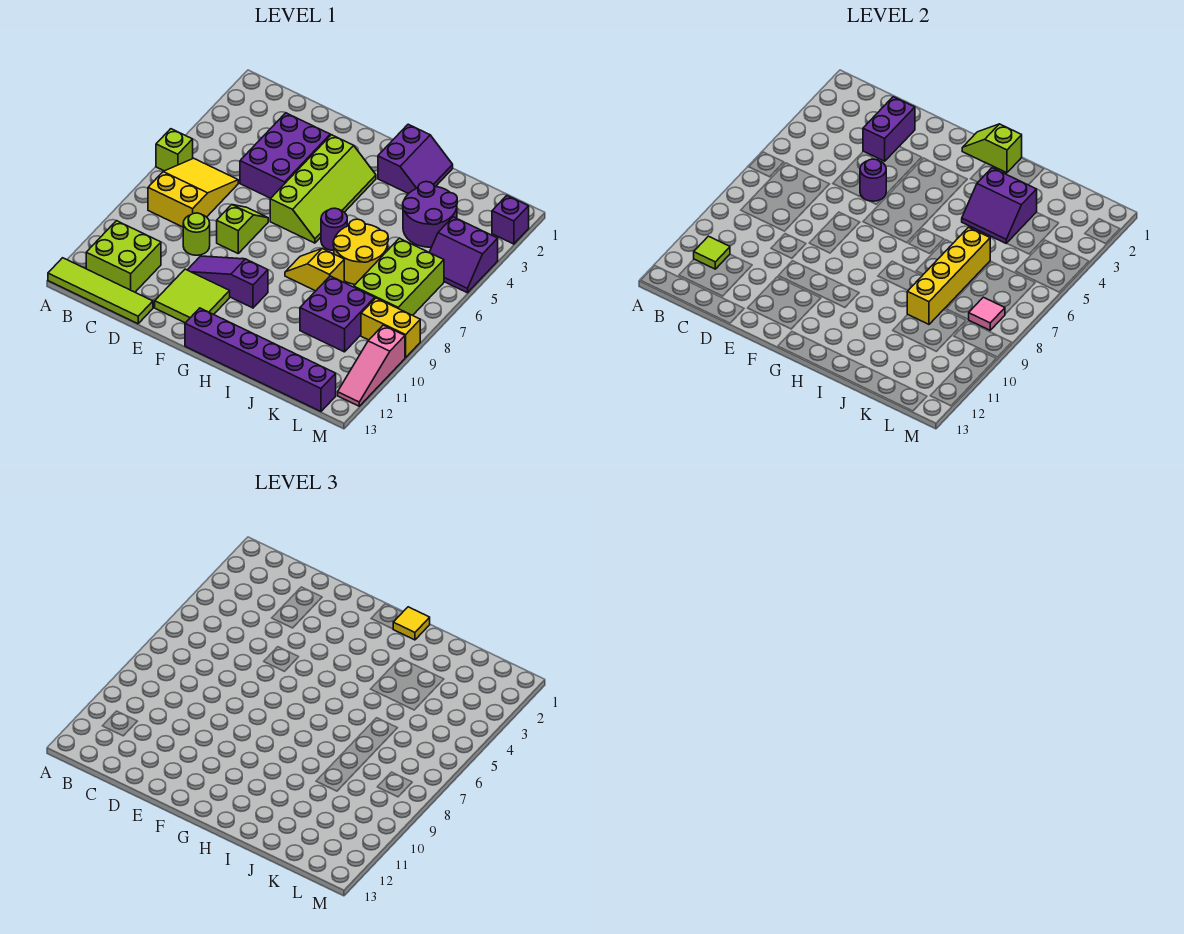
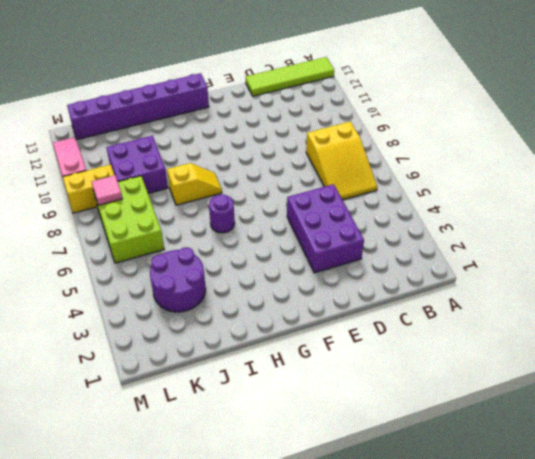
none -> lime brick A6 level 1
none -> lime brick B11:C12 level 1
none -> lime round brick D9 level 1
none -> lime slope E7:E8 level 1 top 8

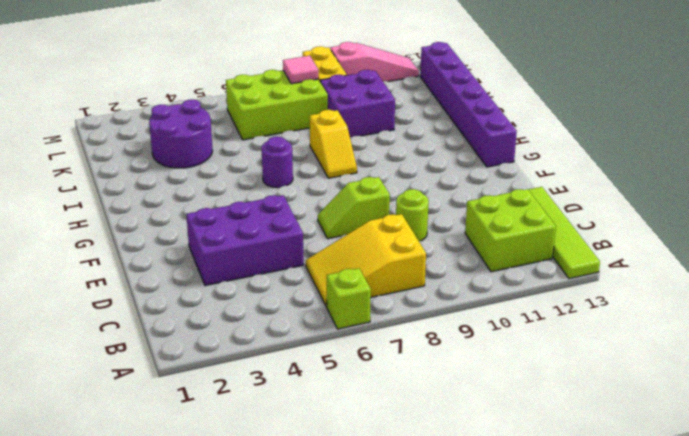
none -> purple slope E10:G10 level 1 top G
none -> lime tile E11:F12 level 1
none -> lime slope F3:G6 level 1 top F
none -> purple slope H1:I2 level 1 top H

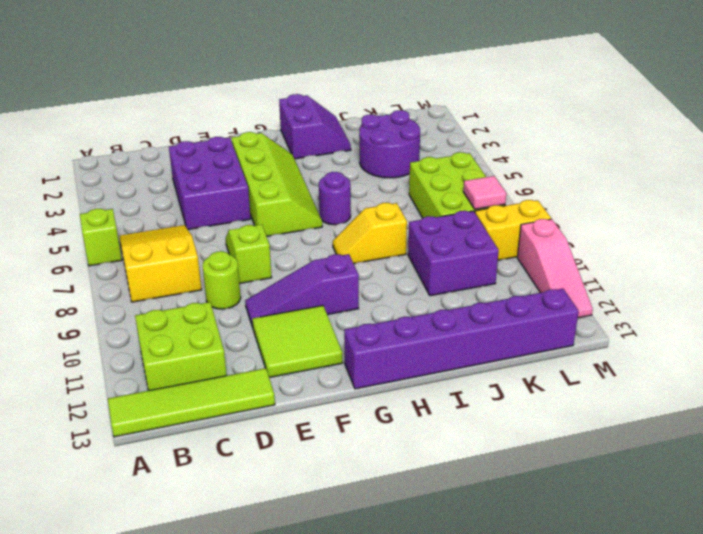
none -> yellow round brick I6:J7 level 1
none -> purple slope L4:M5 level 1 top 4
none -> purple brick M2 level 1
none -> lime tile B11 level 2

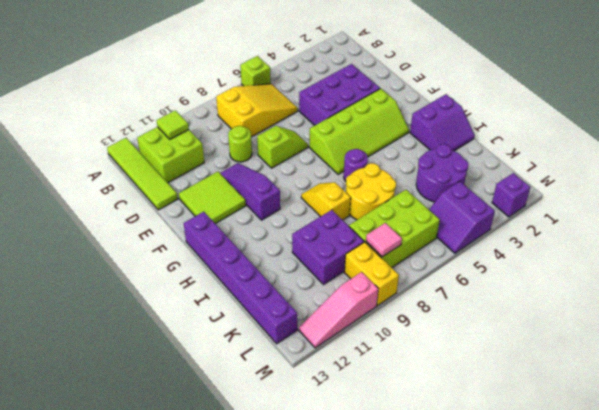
none -> purple brick D2:D3 level 2
none -> purple round brick E5 level 2
none -> lime slope G1:H1 level 2 top H
none -> purple slope I3:J4 level 2 top 3

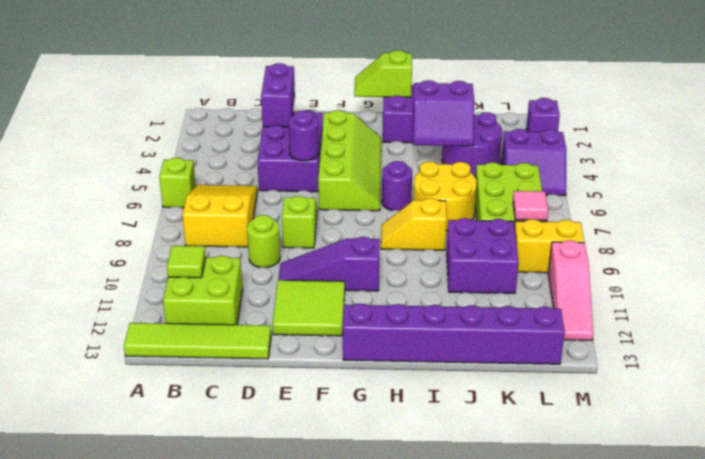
none -> yellow brick J6:J9 level 2
none -> yellow tile H1 level 3

